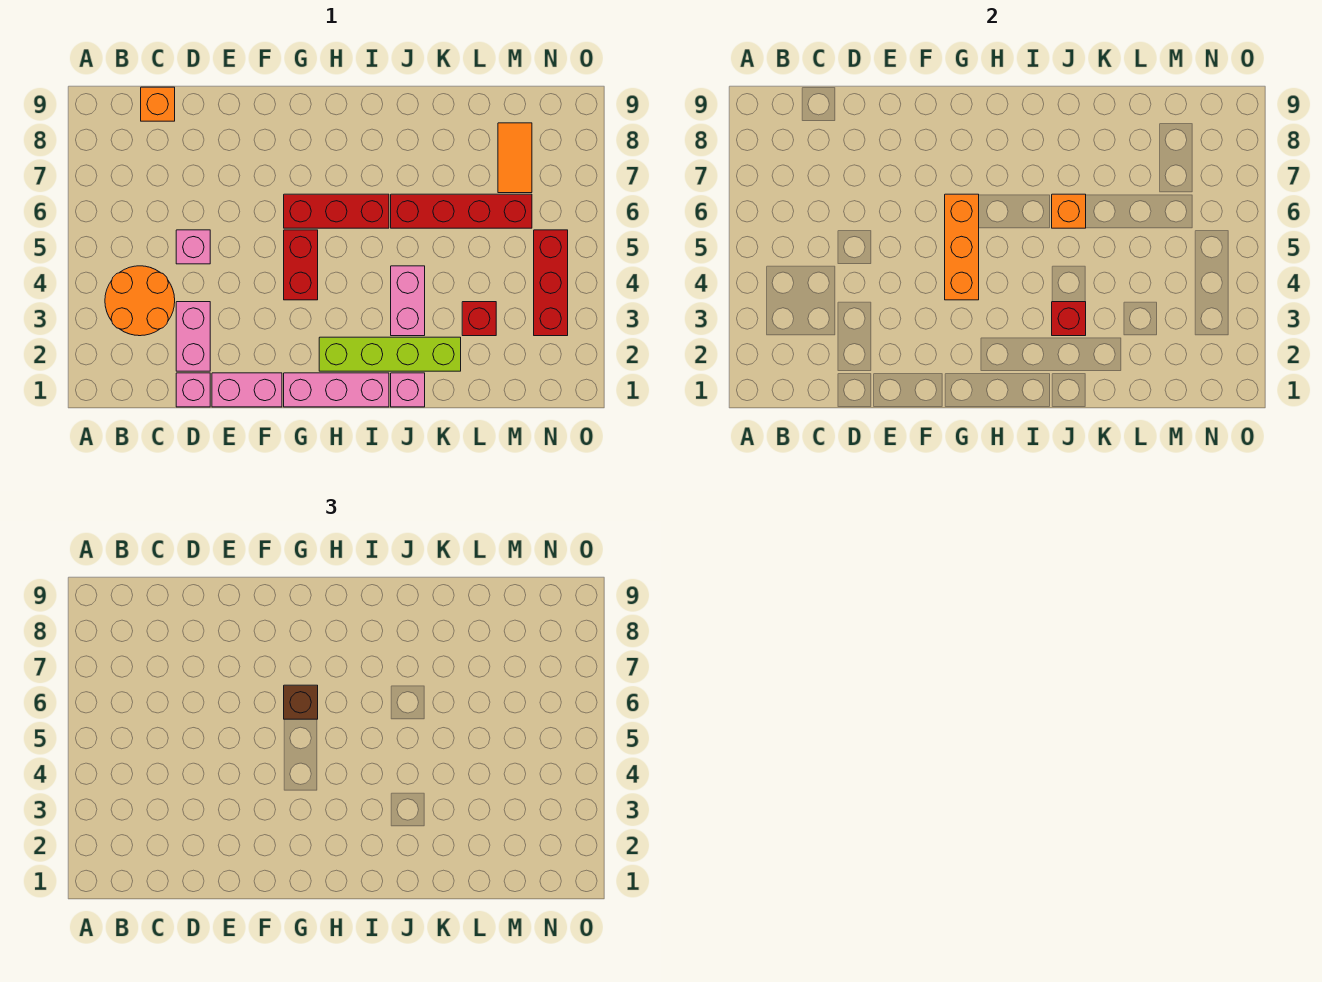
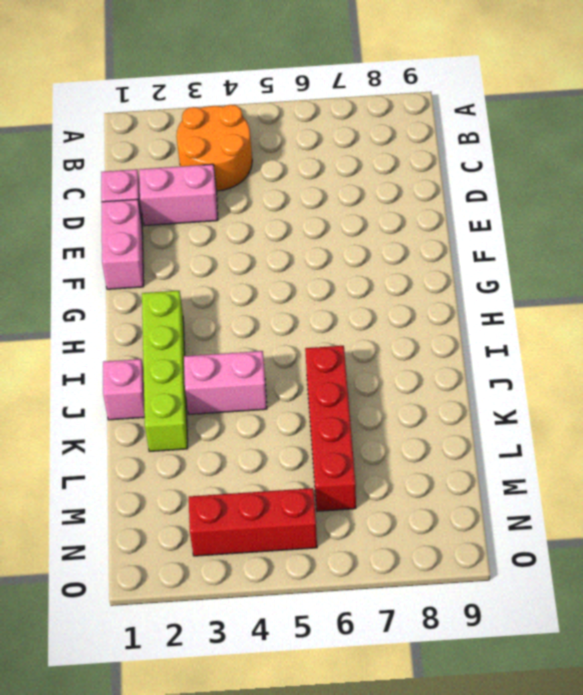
none -> orange brick C9 level 1
none -> pink brick D5 level 1
none -> pink brick G1:I1 level 1

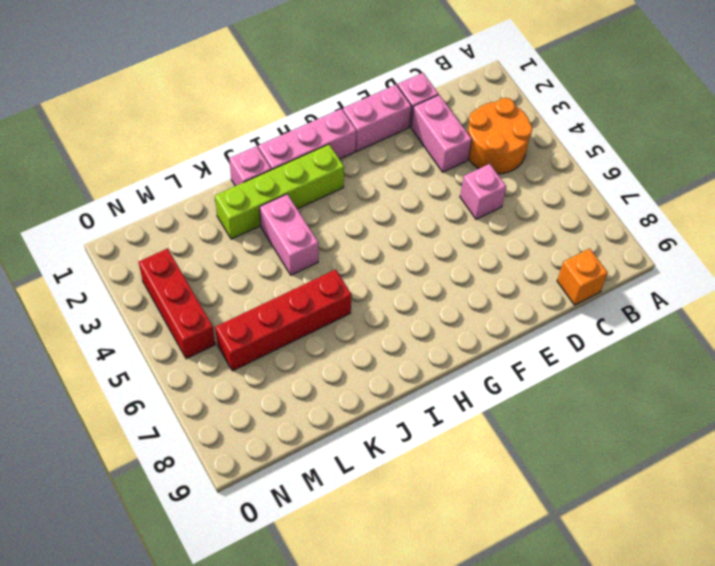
none -> red brick G4:G5 level 1
none -> red brick G6:I6 level 1
none -> red brick L3 level 1

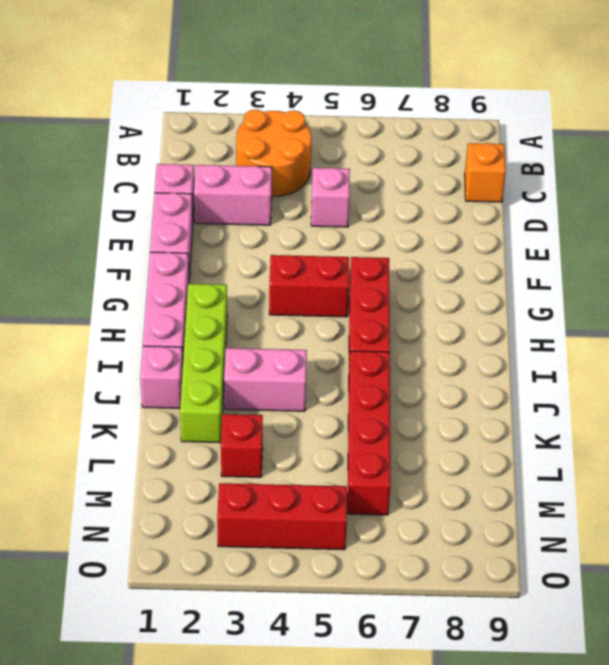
none -> orange tile M7:M8 level 1
none -> orange brick G4:G6 level 2
none -> red brick J3 level 2

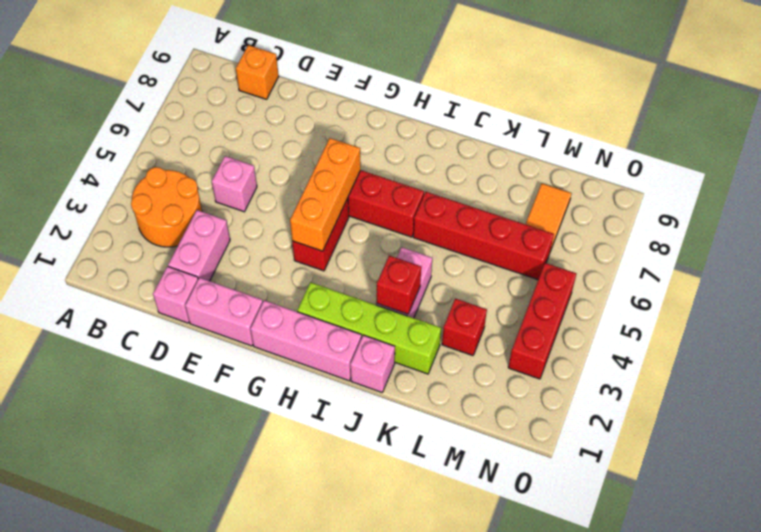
none -> orange brick J6 level 2
none -> brown brick G6 level 3

